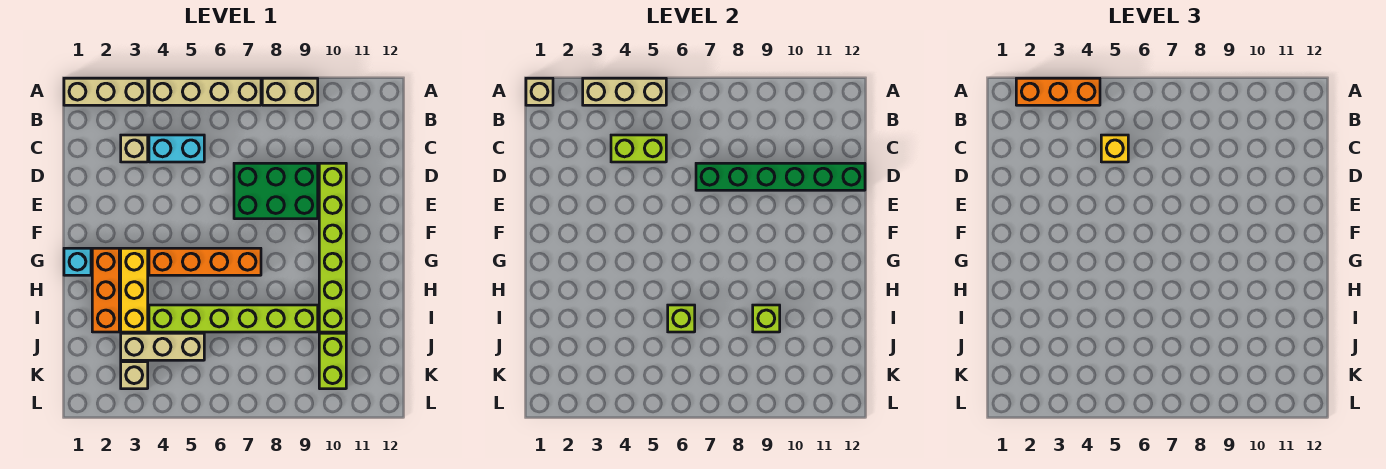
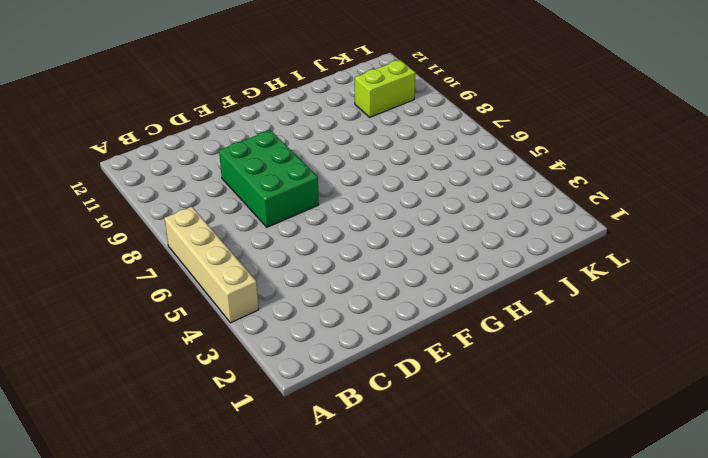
none -> tan brick A1:A3 level 1
none -> tan brick A8:A9 level 1
none -> tan brick C3 level 1

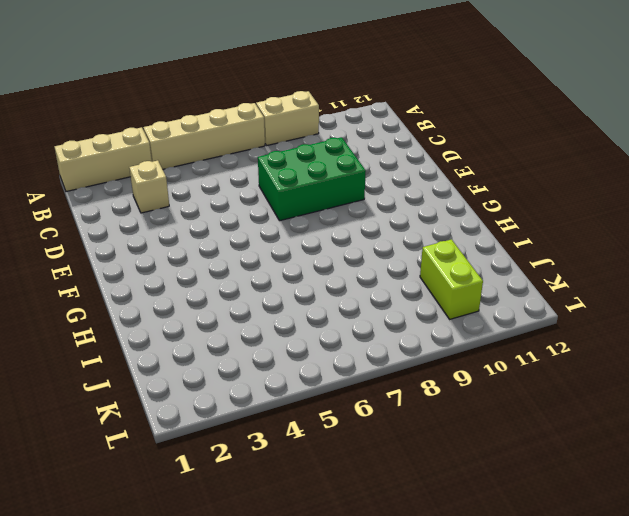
none -> cyan brick C4:C5 level 1
none -> lime brick D10:I10 level 1
none -> cyan brick G1 level 1

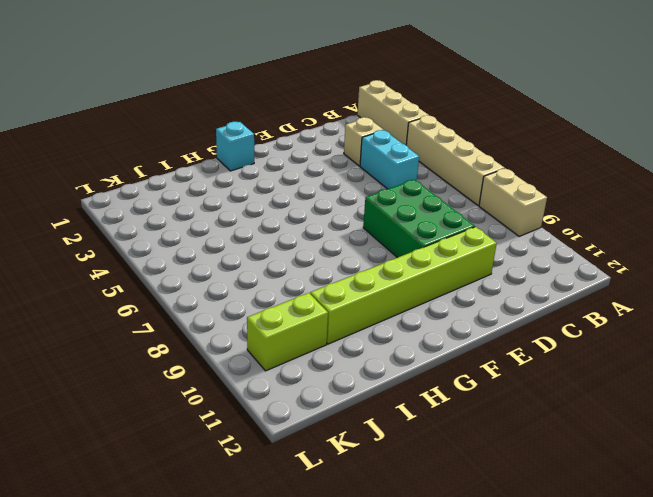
none -> orange brick G2:I2 level 1
none -> yellow brick G3:I3 level 1
none -> orange brick G4:G7 level 1

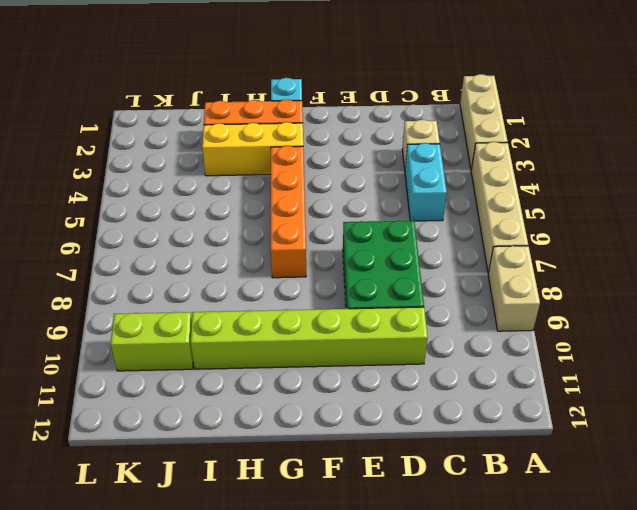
none -> lime brick I4:I9 level 1
none -> tan brick J3:J5 level 1
none -> tan brick K3 level 1

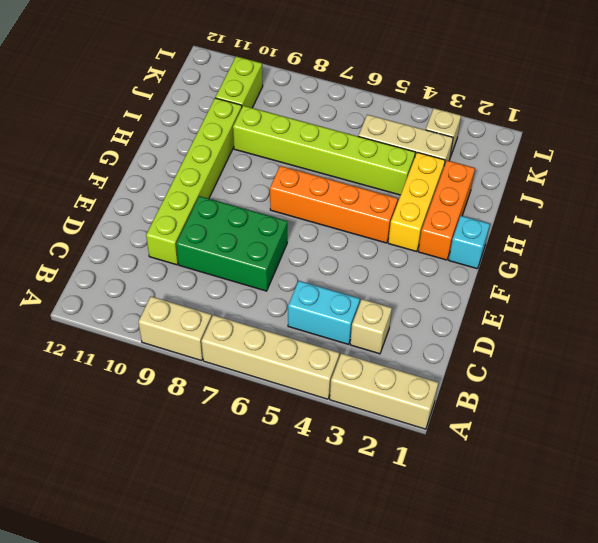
none -> tan brick A1 level 2
none -> tan brick A3:A5 level 2
none -> lime brick C4:C5 level 2

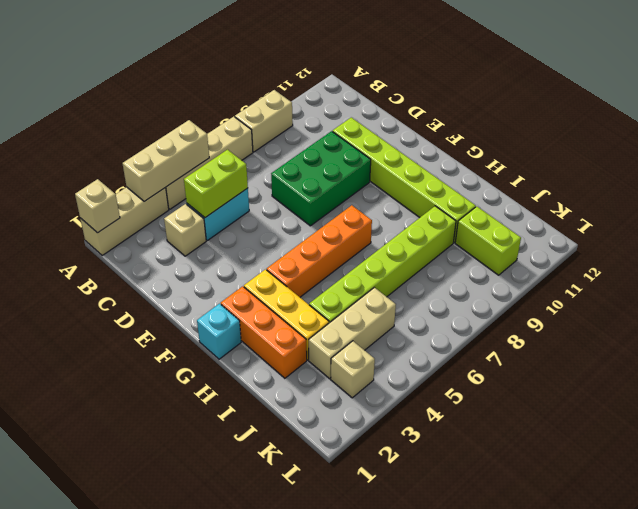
none -> green brick D7:D12 level 2
none -> lime brick I6 level 2
none -> lime brick I9 level 2

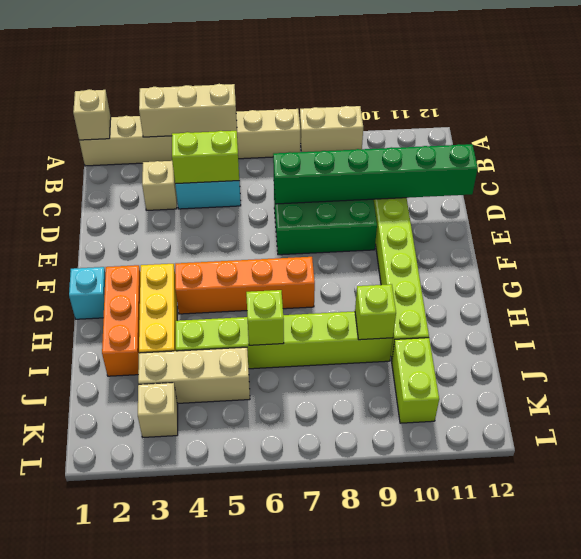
none -> orange brick A2:A4 level 3
none -> yellow brick C5 level 3

